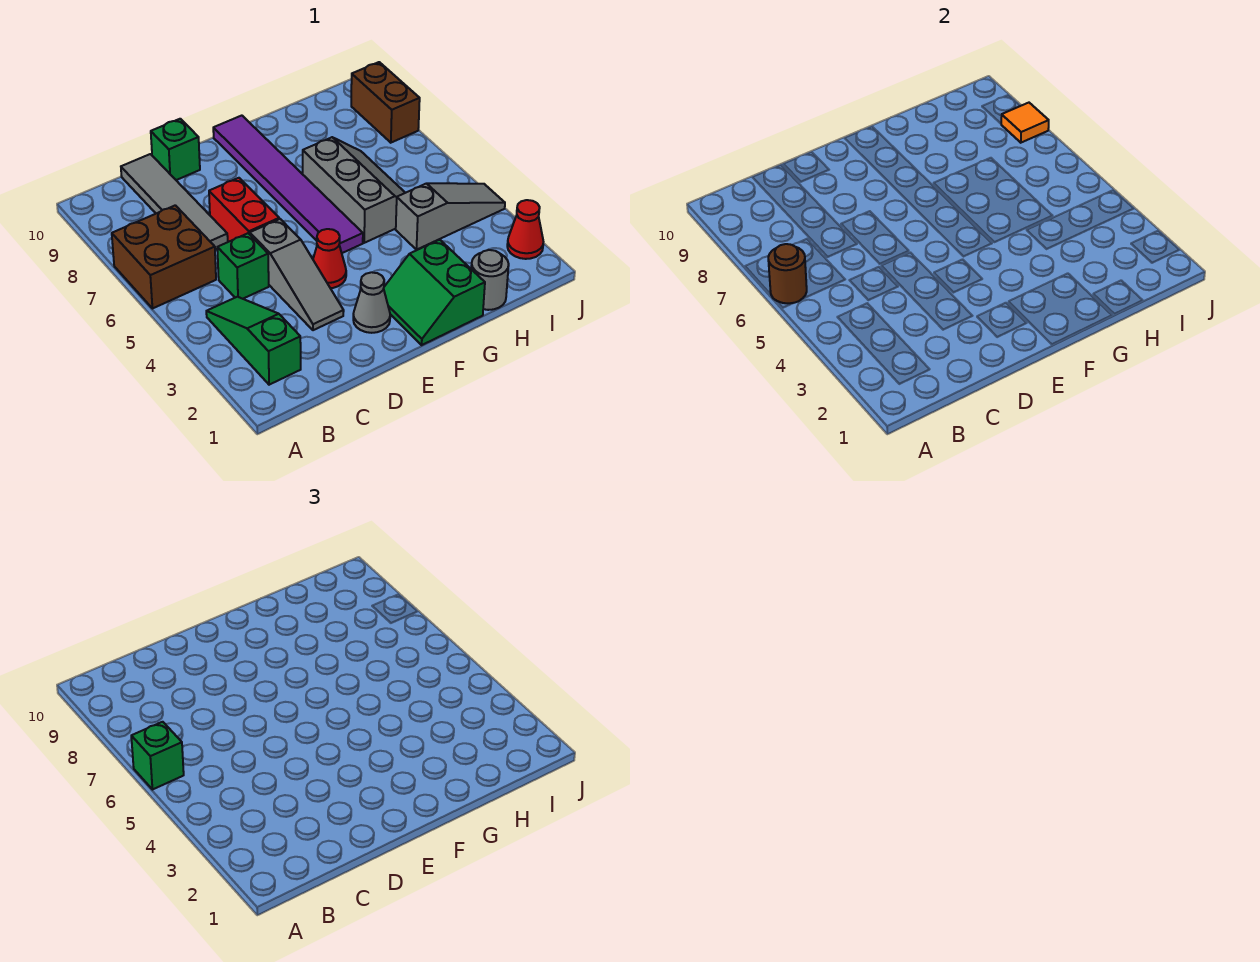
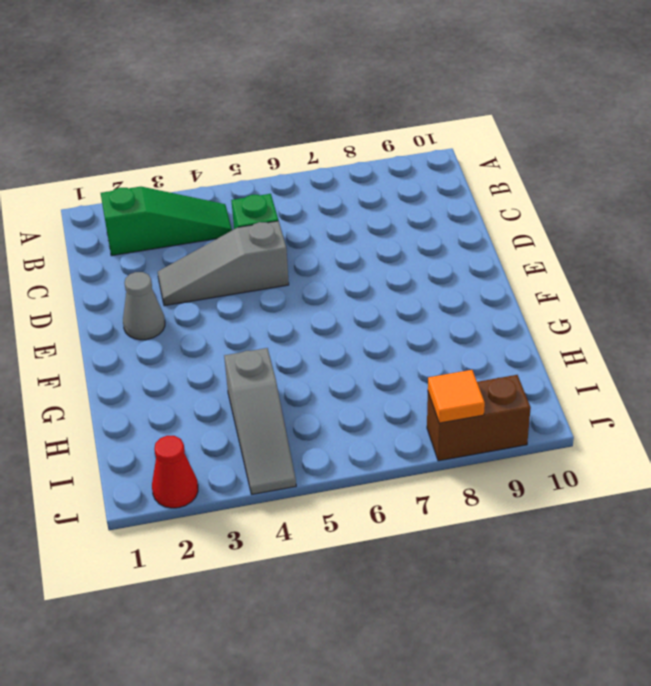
none -> brown brick A6:B7 level 1
none -> grey tile C7:C10 level 1
none -> red brick D6:D7 level 1

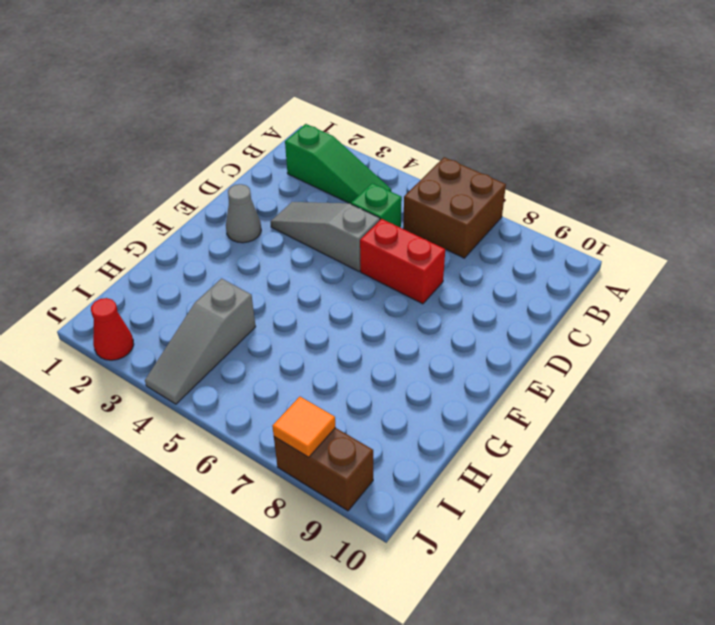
none -> grey tile C7:C10 level 1
none -> green brick D10 level 1
none -> red cone E4 level 1

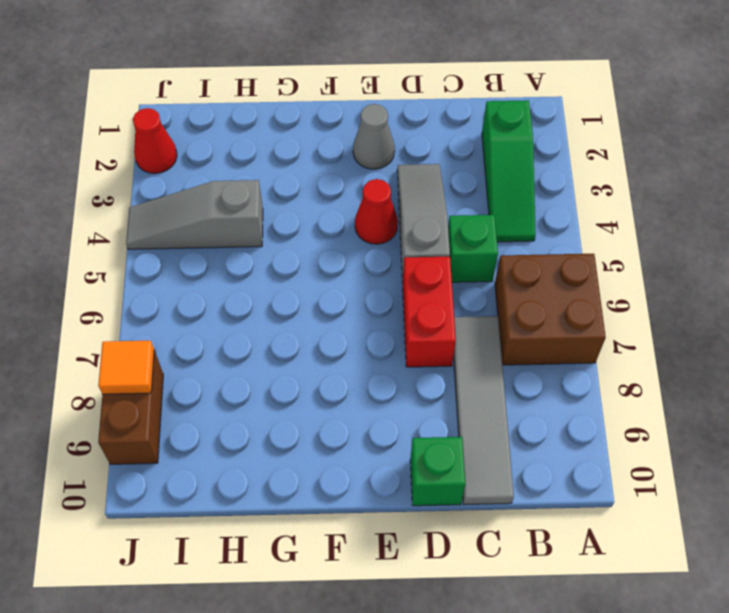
none -> green slope F1:G2 level 1 top G
none -> purple tile F5:F10 level 1
none -> grey slope G5:H7 level 1 top G

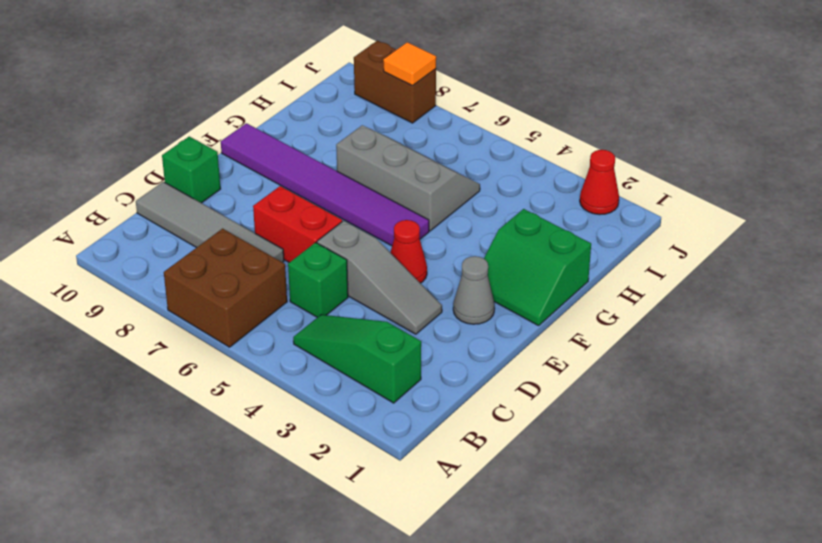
none -> grey round brick H1 level 1
none -> grey slope H4:J4 level 1 top H
none -> brown round brick A6 level 2

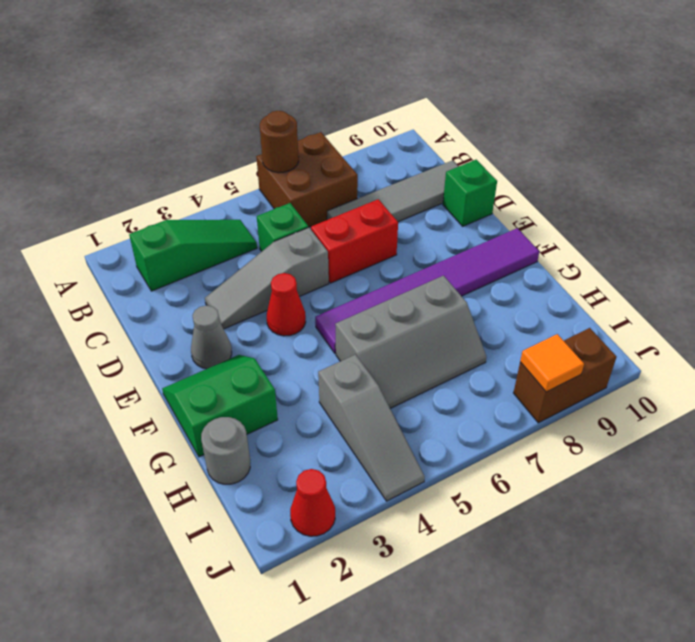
none -> green brick A6 level 3

